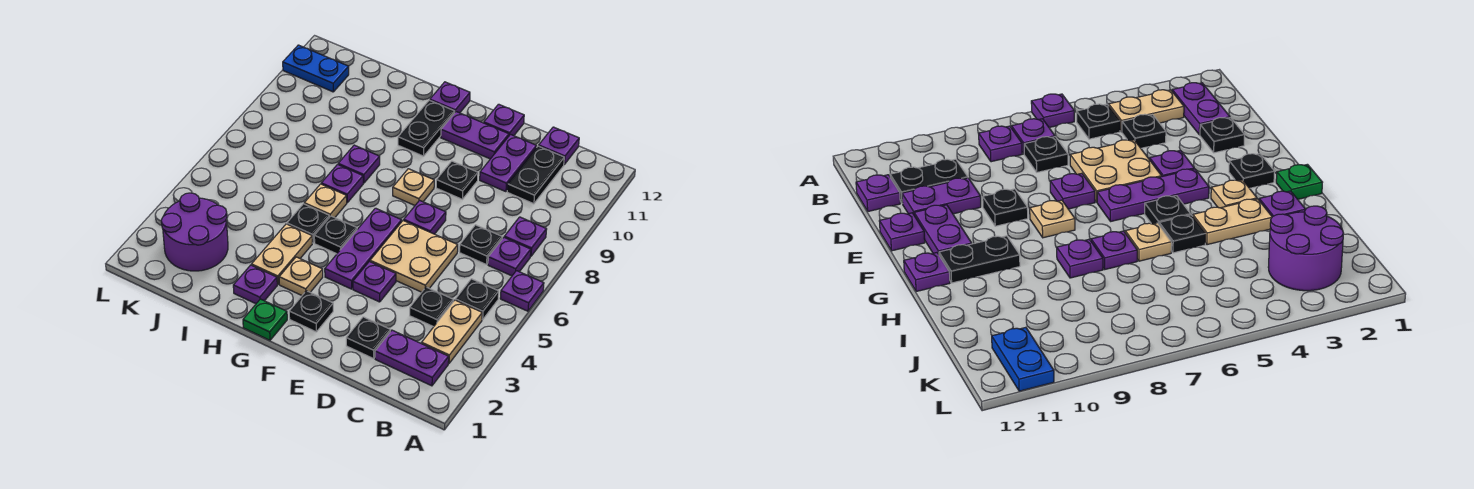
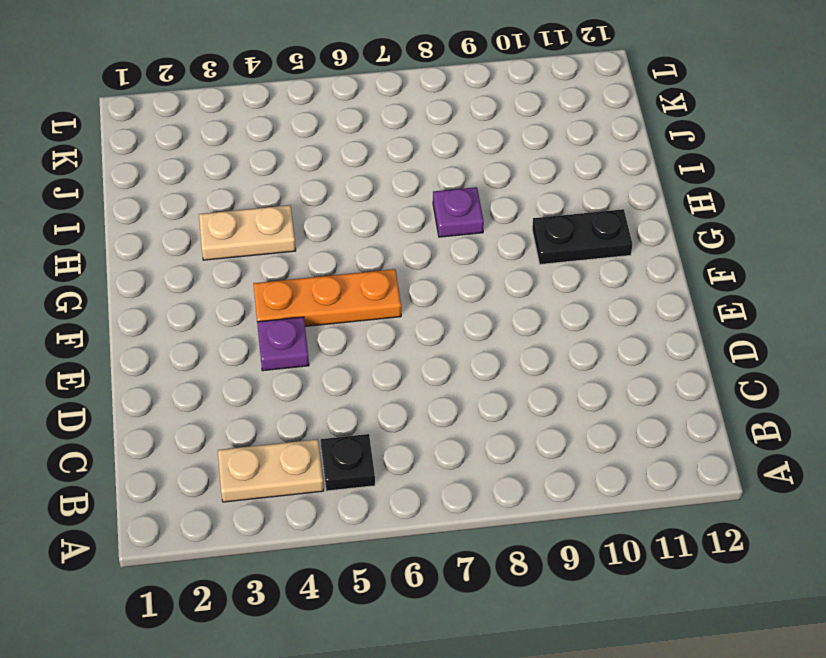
orange plate F4:F6 level 1 -> purple plate F4:F6 level 1
none -> purple plate A6 level 1
none -> purple plate B2:C2 level 1
none -> purple plate B7 level 1
none -> purple plate B8 level 1

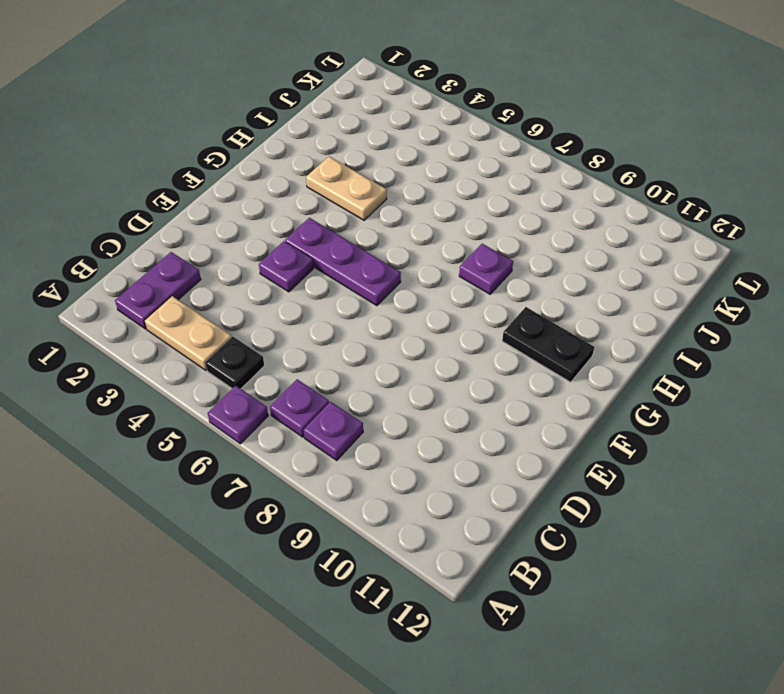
none -> black plate C4 level 1
none -> black plate C7 level 1
none -> black plate C10:C11 level 1
none -> purple plate C12 level 1

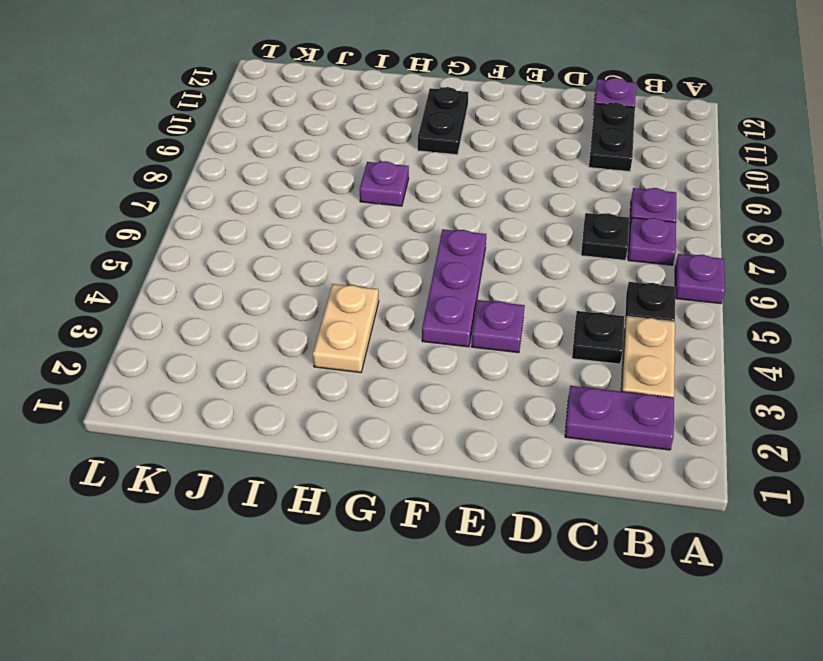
none -> black plate D2 level 1
none -> tan plate D5:E6 level 1
none -> purple plate D10:D11 level 1
none -> purple plate E7 level 1

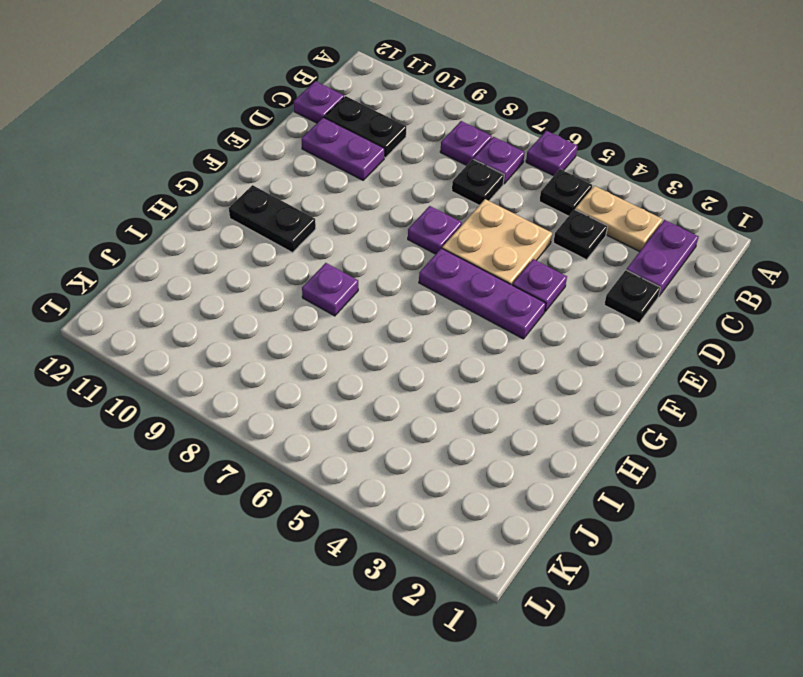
none -> black plate E9 level 1
none -> purple plate E11:F11 level 1
none -> purple plate E12 level 1
none -> black plate F2 level 1

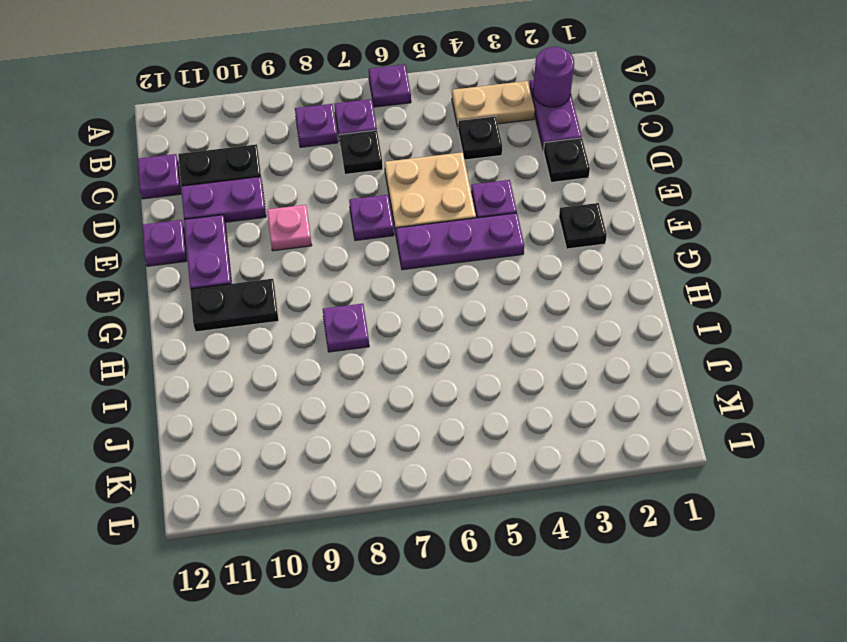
purple round brick B2 level 2 -> none
pink plate E9 level 1 -> black plate E9 level 1
none -> black plate B5 level 1
none -> tan plate F8 level 1
none -> green plate G1 level 1
none -> tan plate G3 level 1

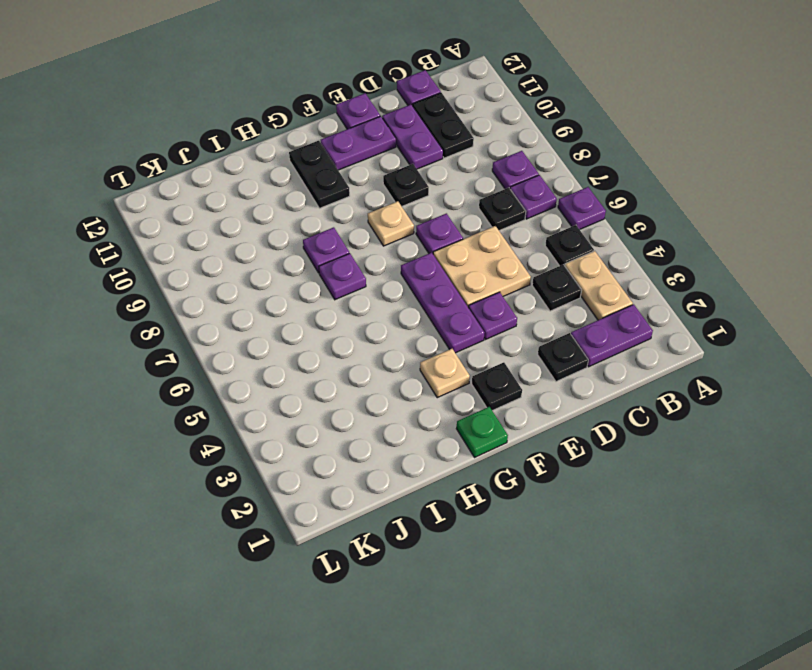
none -> black plate G5 level 1
none -> purple plate G12 level 1
none -> purple plate H2 level 1
none -> tan plate H3:H4 level 1

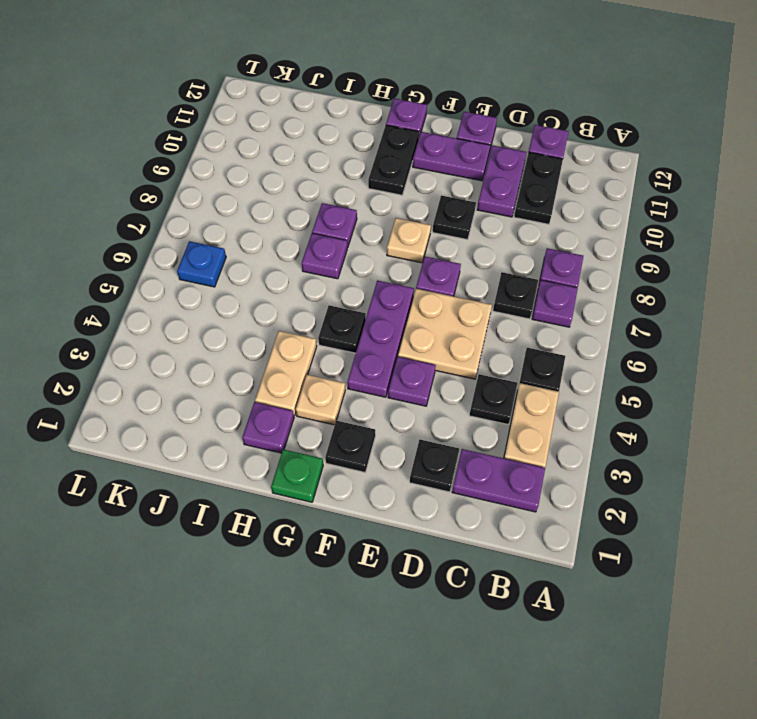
blue plate K6 level 1 -> none
none -> purple plate A6 level 1
none -> black plate H5 level 1
none -> tan plate H6 level 1
none -> purple round brick J2:K3 level 1

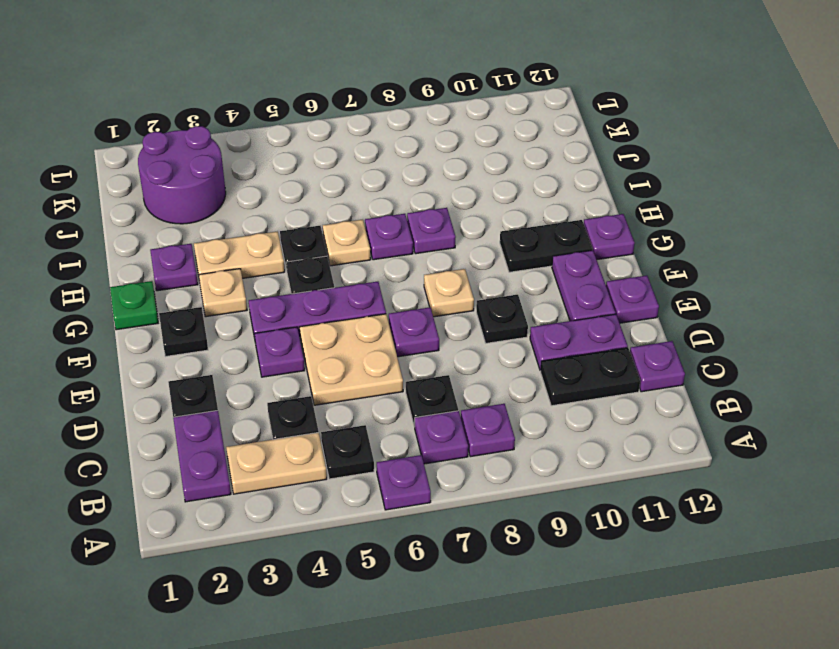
none -> blue plate K11:L11 level 1

